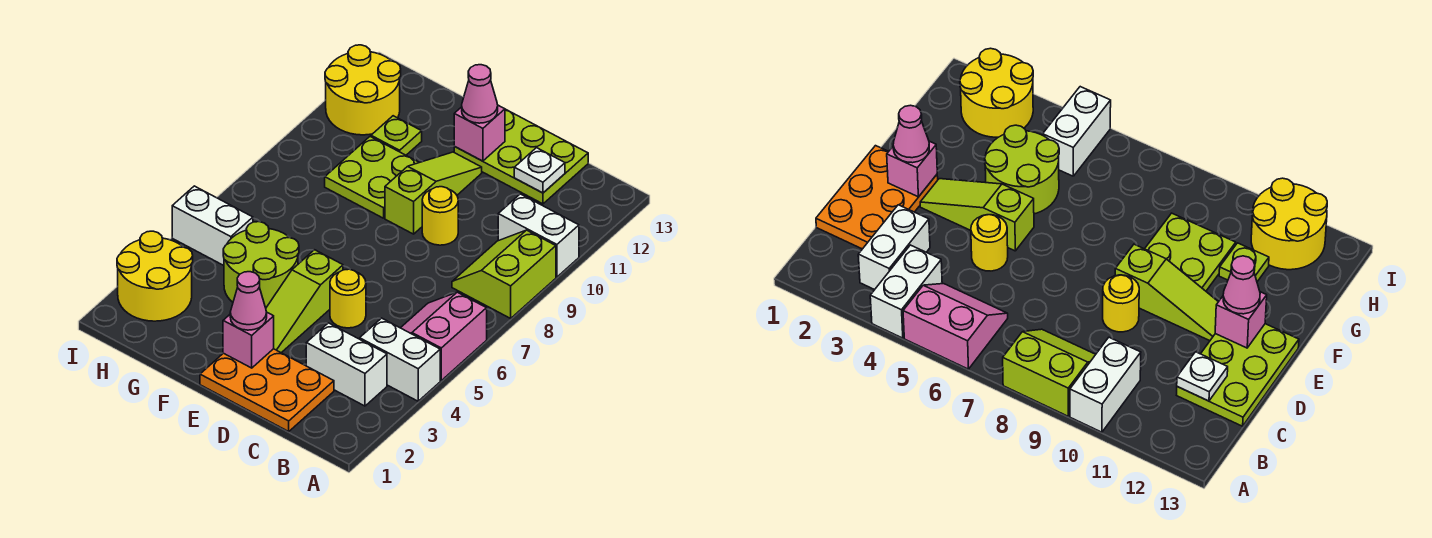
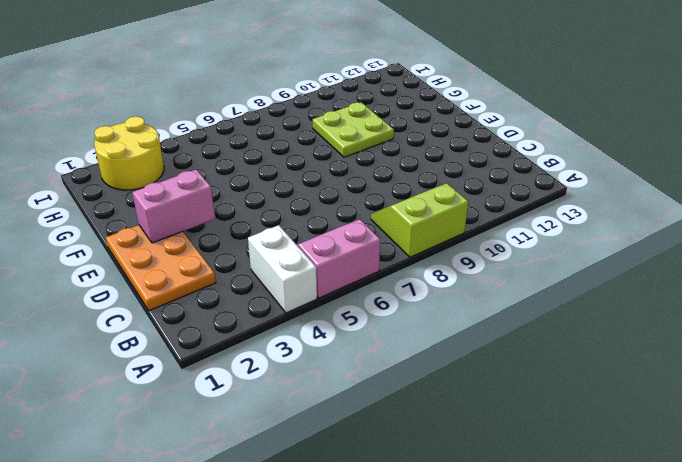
pink brick E2:E3 level 2 -> pink brick E2 level 2
none -> white brick A10:B10 level 1
none -> white brick B3:C3 level 1
none -> lime plate C12:E13 level 1

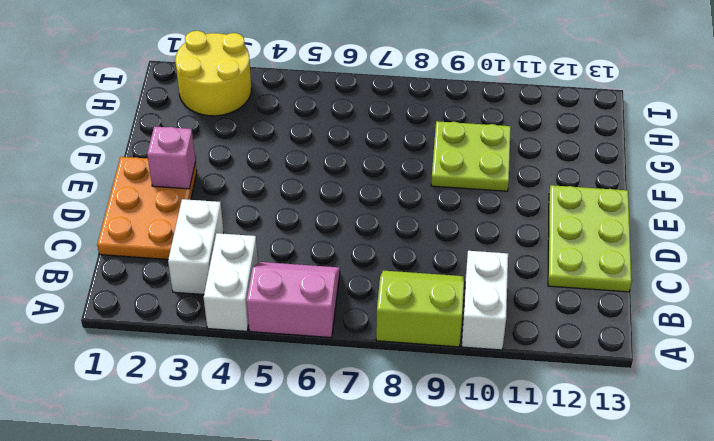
none -> yellow round brick D5 level 1
none -> yellow round brick D9 level 1
none -> lime slope E3:E5 level 1 top 5

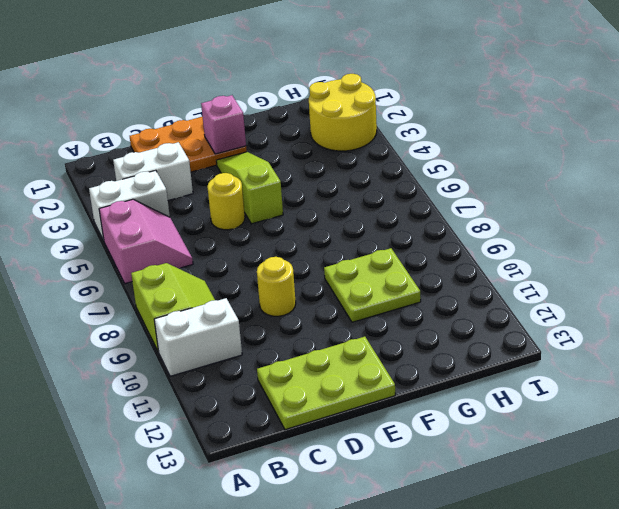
none -> lime slope E9:E11 level 1 top 9
none -> lime round brick F4:G5 level 1
none -> lime plate G11 level 1

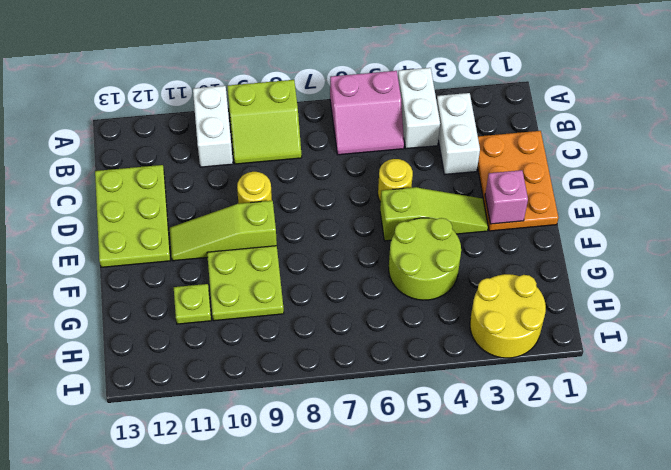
none -> white brick H5:I5 level 1
none -> yellow round brick H11:I12 level 1
none -> white plate C12 level 2

